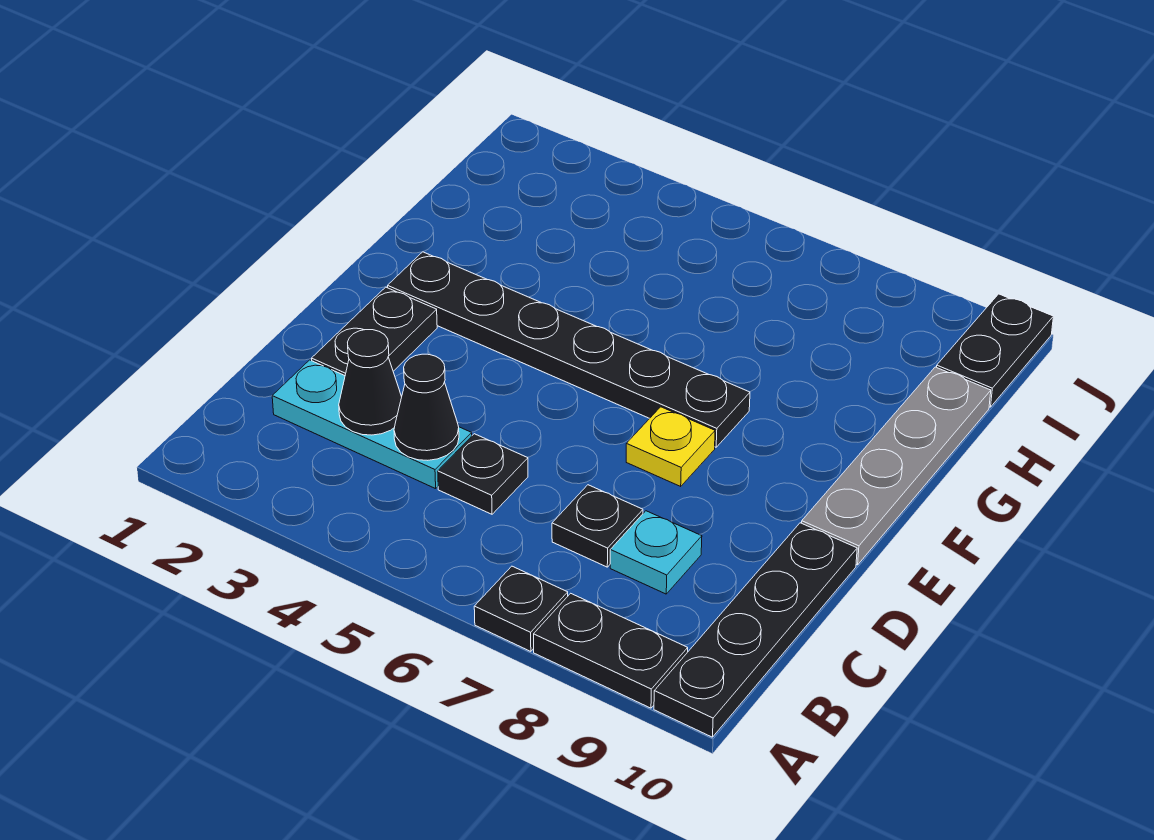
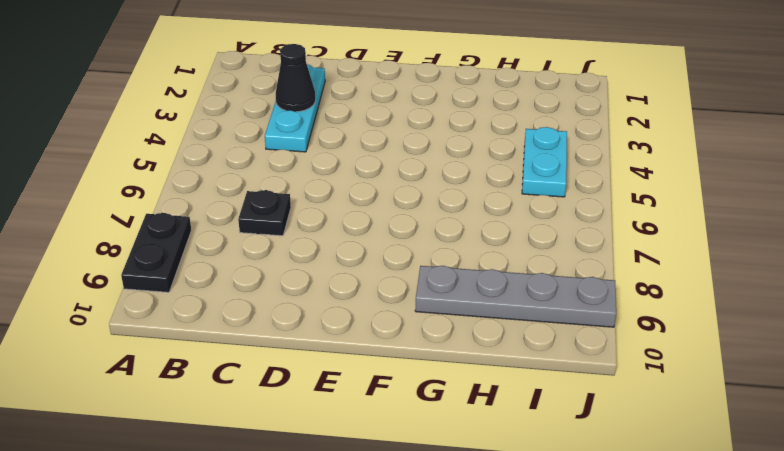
grey plate G9:J9 level 1 -> grey plate E10:H10 level 1
cyan plate I4:I5 level 1 -> none
none -> black plate A7 level 1
none -> black plate A10:D10 level 1
none -> black plate C5 level 1

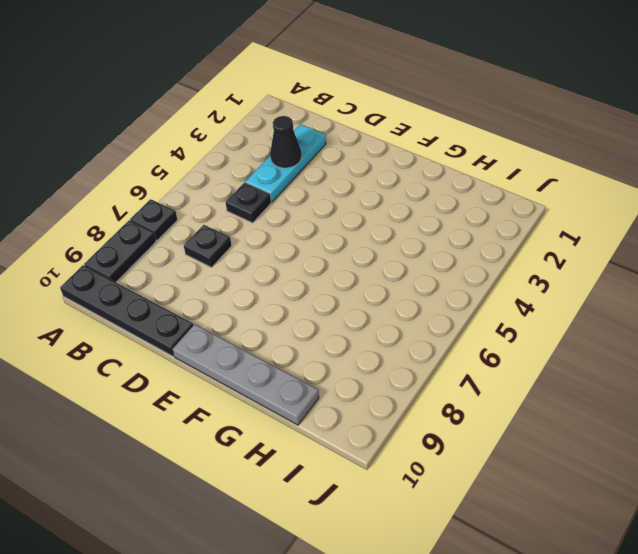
none -> cyan plate C8 level 1
none -> black plate D2:E2 level 1
none -> yellow plate E7 level 1

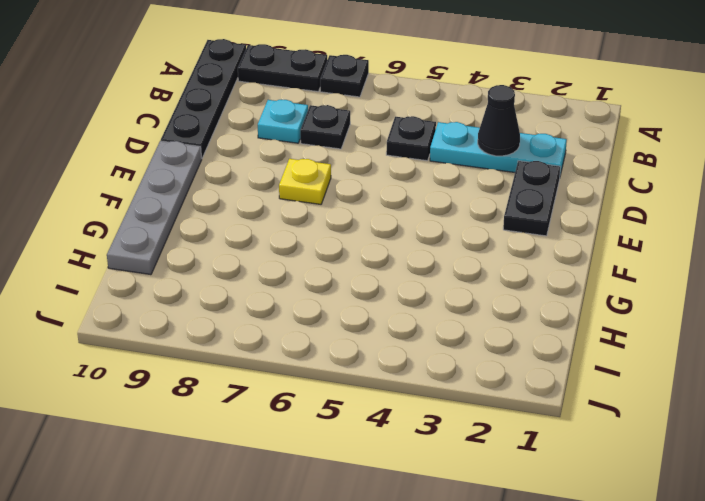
none -> black plate F2:F7 level 1
none -> black plate I10:J10 level 1
none -> black cone C4 level 2

